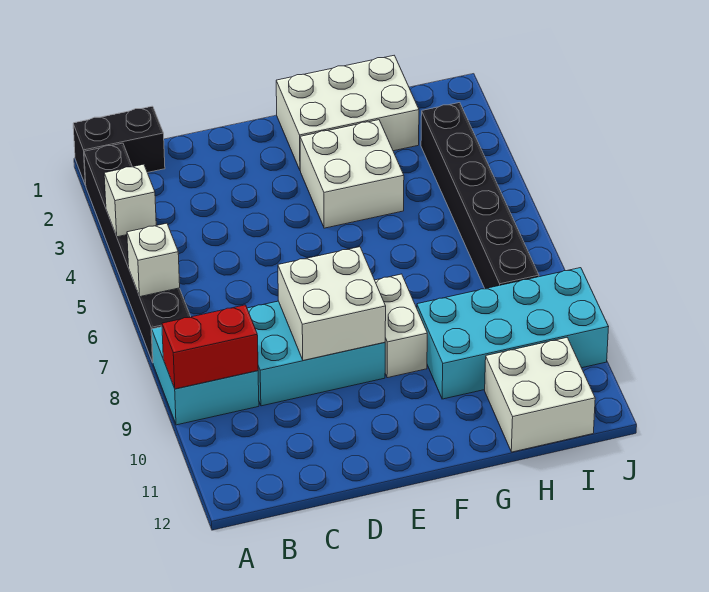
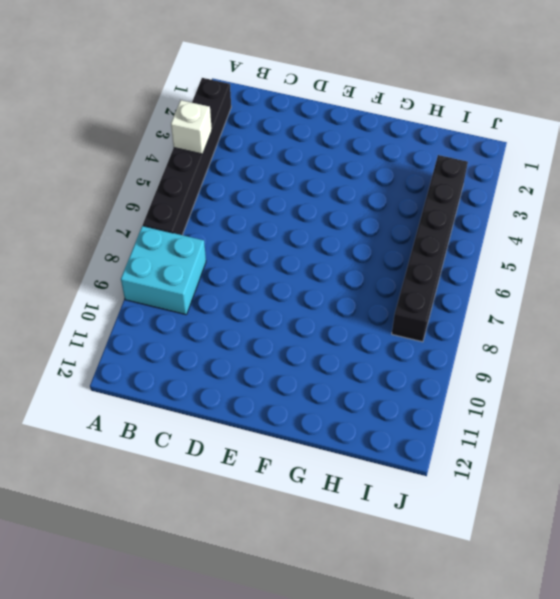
none -> black brick A1:B1 level 1
none -> cyan brick C8:E9 level 1
none -> white brick F1:H2 level 1

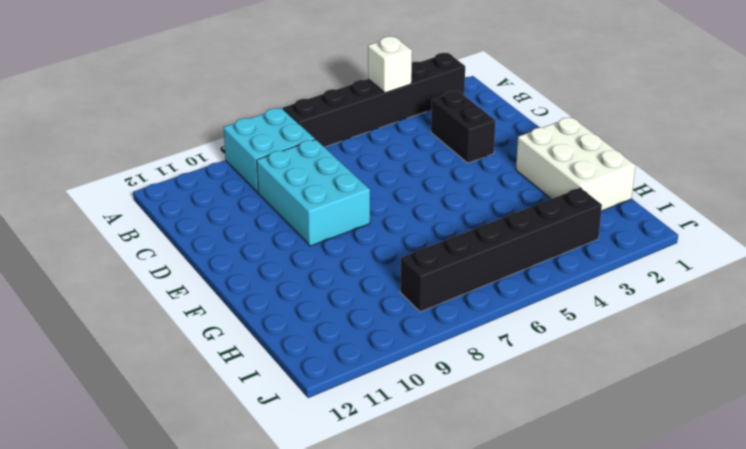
black brick C3:D3 level 1 -> black brick A1:B1 level 1
none -> white brick F3:G4 level 1
none -> white brick F8:F9 level 1
none -> cyan brick G9:J10 level 1

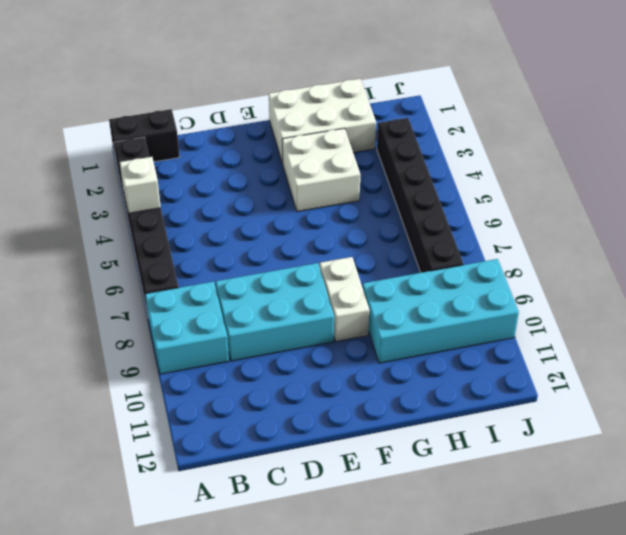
none -> white brick H11:I12 level 1
none -> white brick A6 level 2
none -> red brick A9:B9 level 2

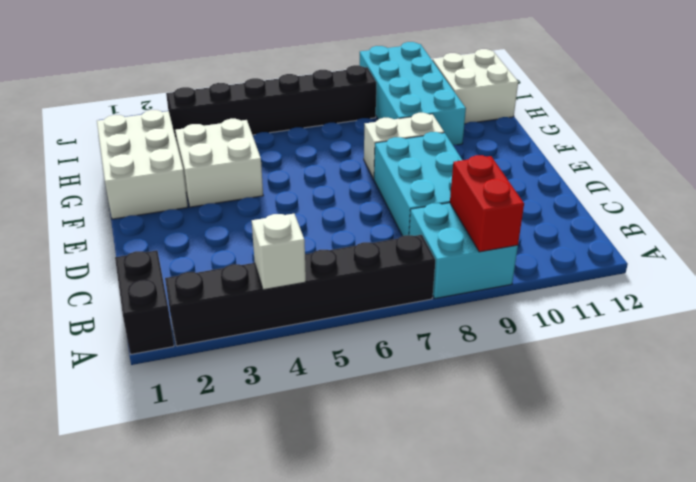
none -> white brick A6 level 2
none -> white brick D8:E9 level 2

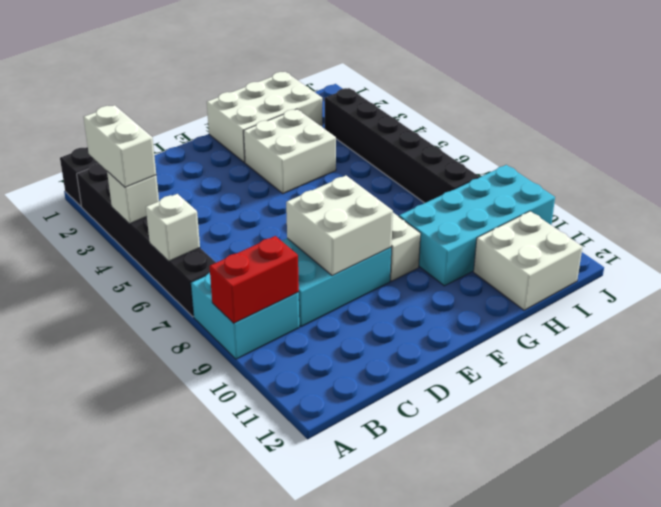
white brick A3:A4 level 3 -> none

